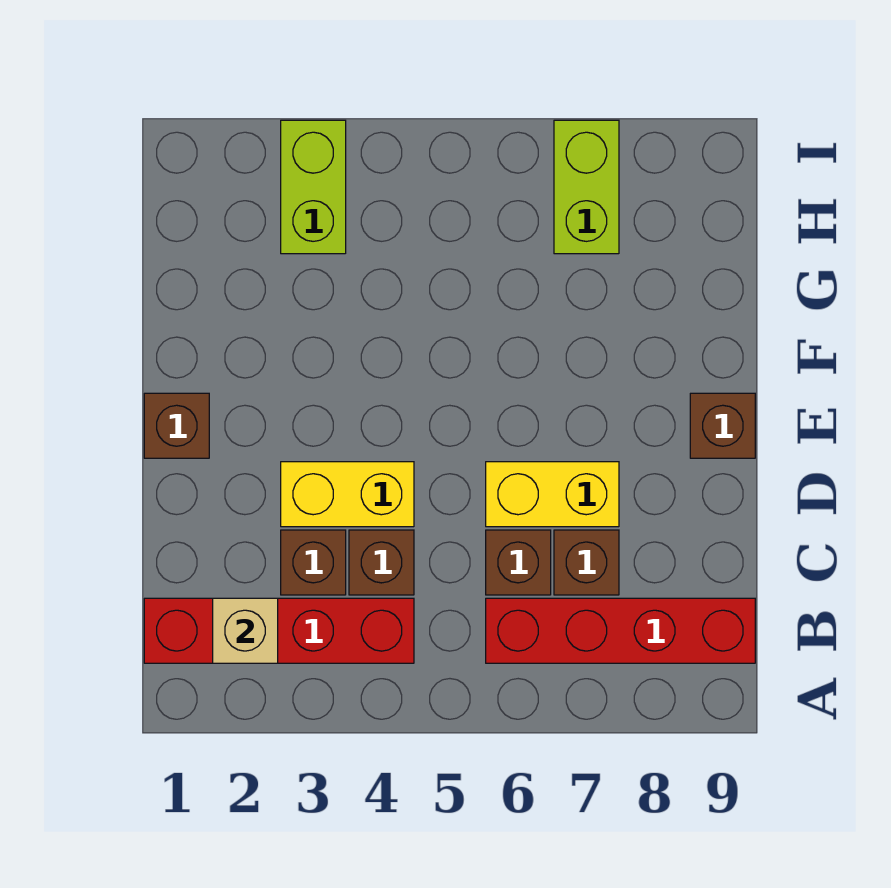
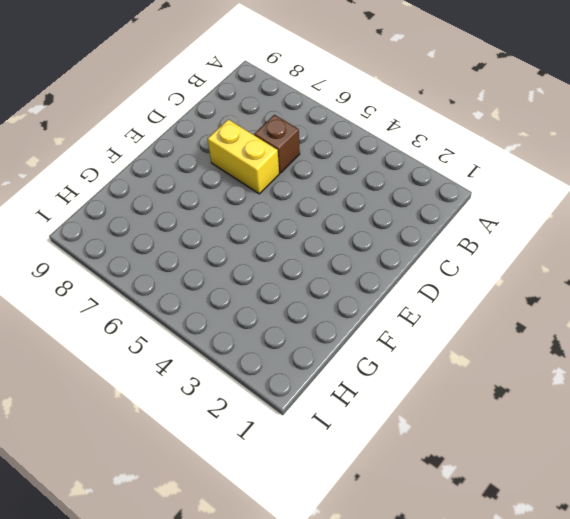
none -> red brick B1:B4 level 1
none -> red brick B6:B9 level 1
none -> brown brick C3 level 1

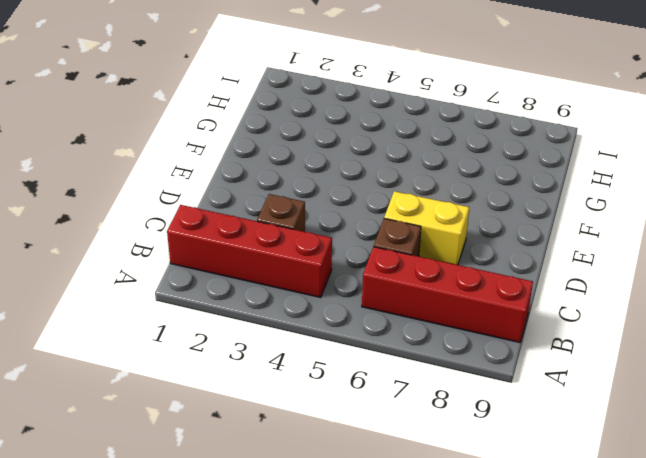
none -> brown brick C4 level 1
none -> brown brick C7 level 1
none -> yellow brick D3:D4 level 1

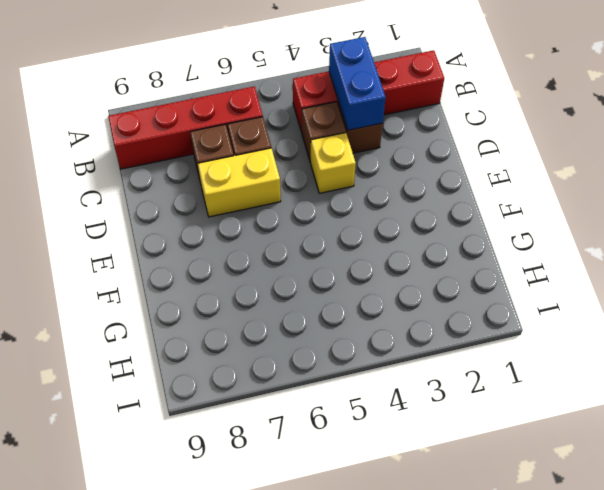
blue brick B3:C3 level 2 -> none
yellow brick D4 level 1 -> yellow brick D3:D4 level 1
none -> brown brick E1 level 1
none -> brown brick E9 level 1
none -> lime brick H3:I3 level 1

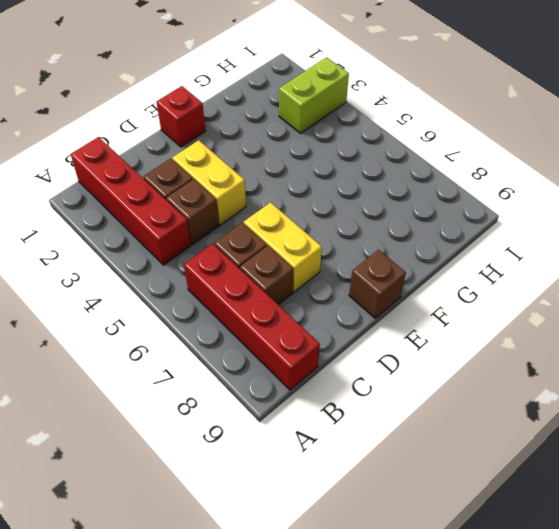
red brick E1 level 1 -> brown brick E1 level 1
none -> lime brick H7:I7 level 1
none -> tan brick B2 level 2

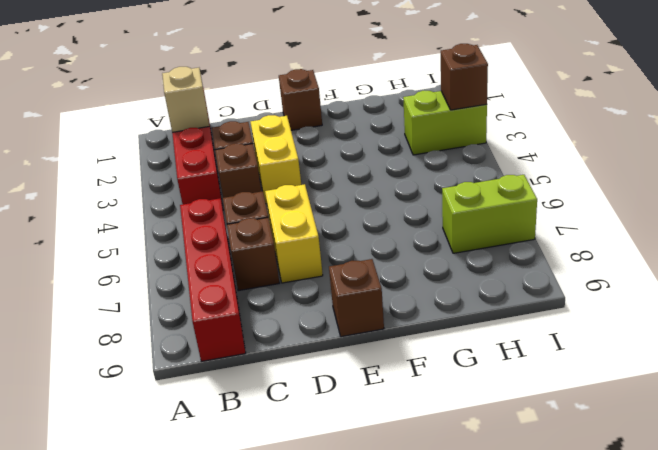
brown brick I3 level 2 -> none

